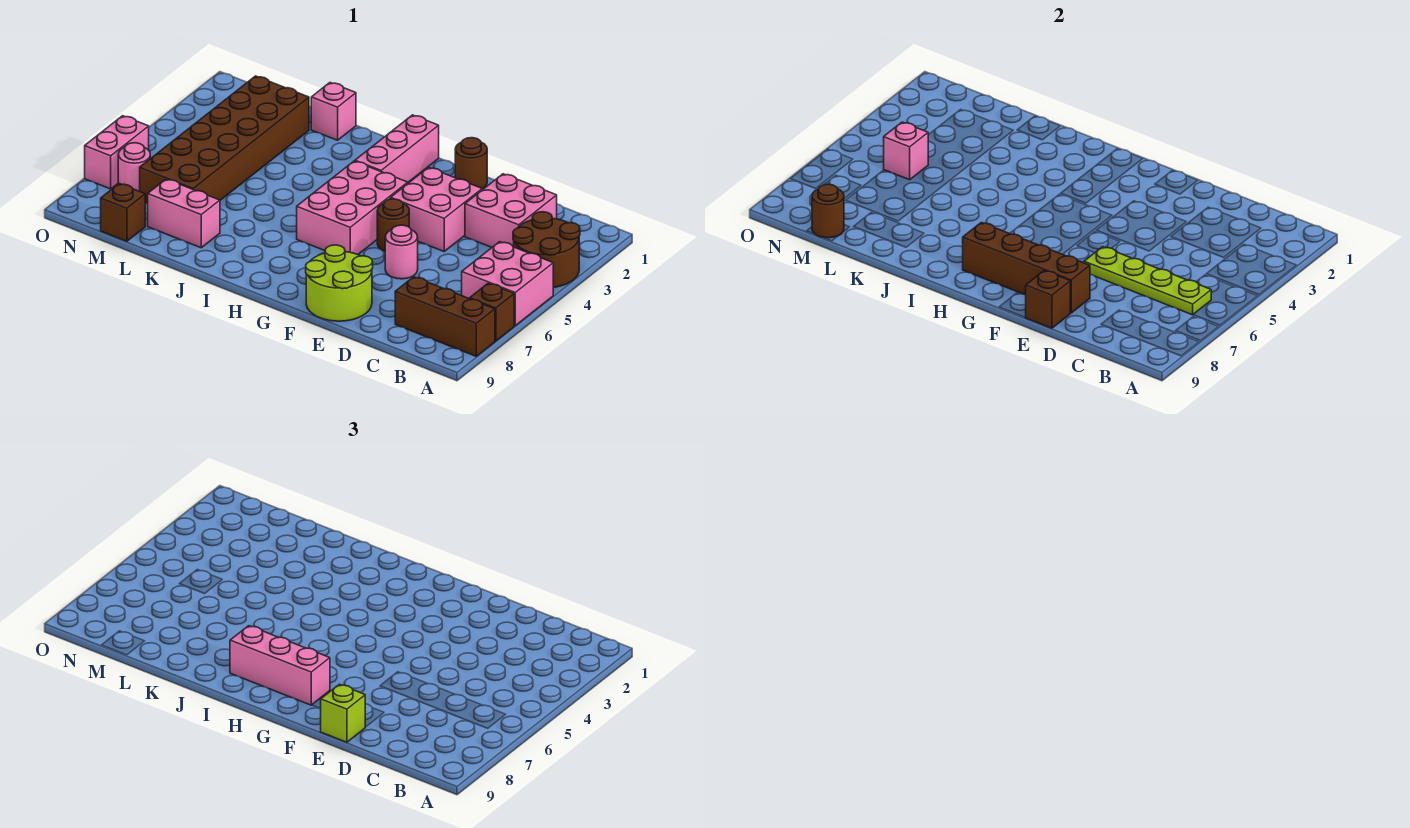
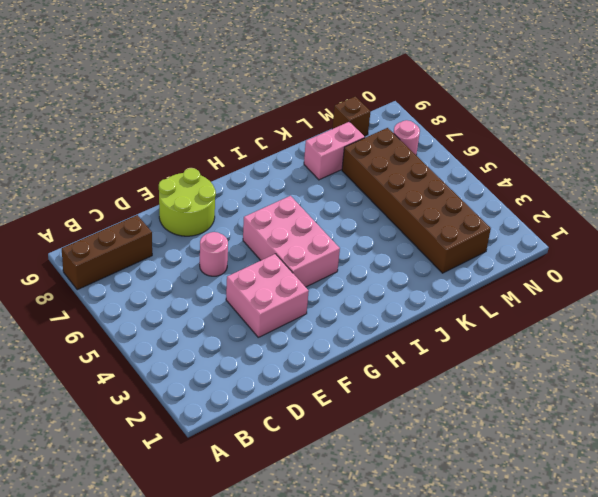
none -> brown round brick A3:B4 level 1
none -> pink brick A5:B6 level 1
none -> brown brick A7 level 1

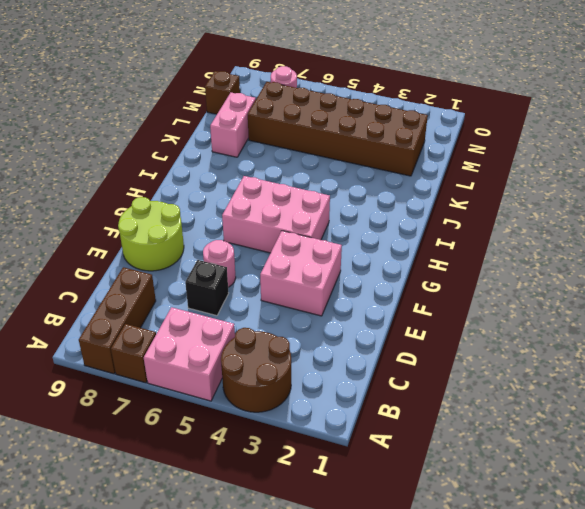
black brick D6 level 1 -> none
none -> pink brick C2:D3 level 1
none -> brown round brick F1 level 1
none -> brown round brick F5 level 1

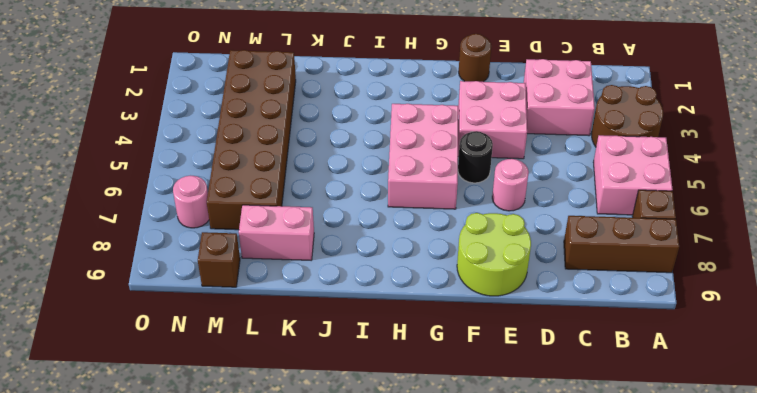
black round brick F5 level 1 -> brown round brick F5 level 1
none -> pink brick H1:H3 level 1
none -> pink brick K1 level 1
none -> pink brick O6:O7 level 1

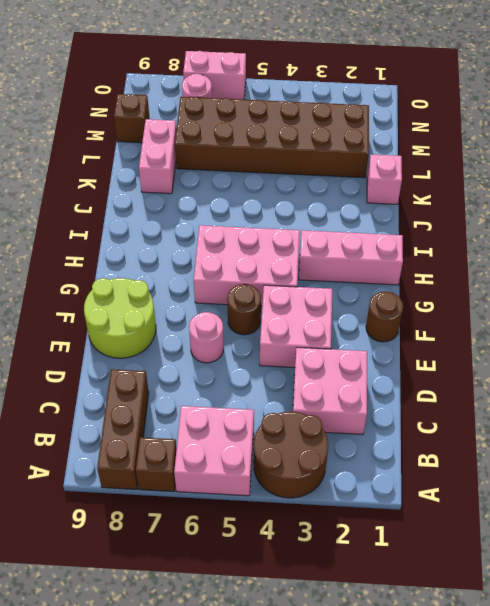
none -> lime plate B6:E6 level 2
none -> brown brick E8:H8 level 2
none -> brown brick E9 level 2

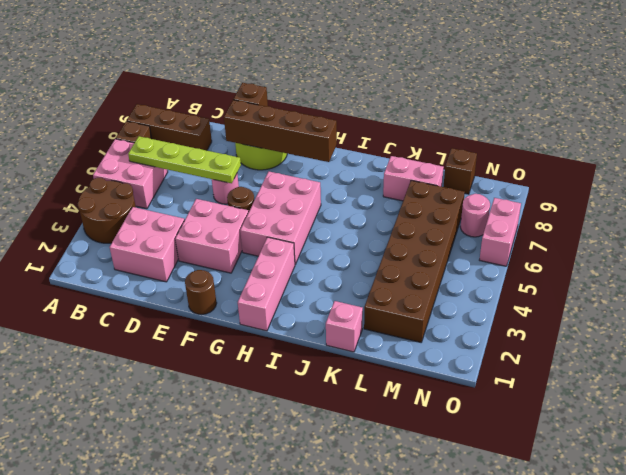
none -> pink brick M5 level 2
none -> brown round brick M9 level 2
none -> lime brick E9 level 3

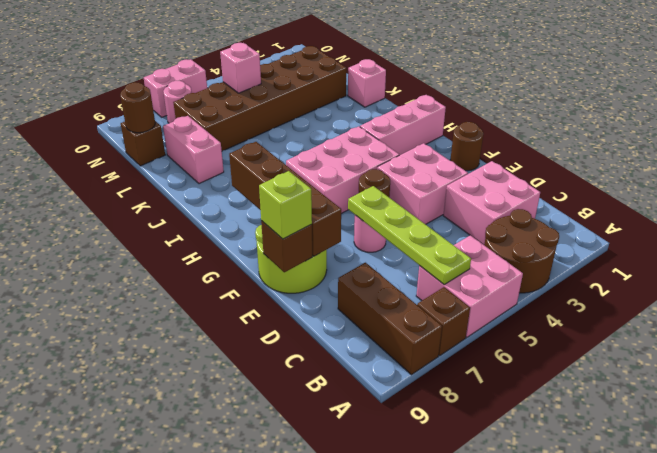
none -> pink brick G8:I8 level 3

